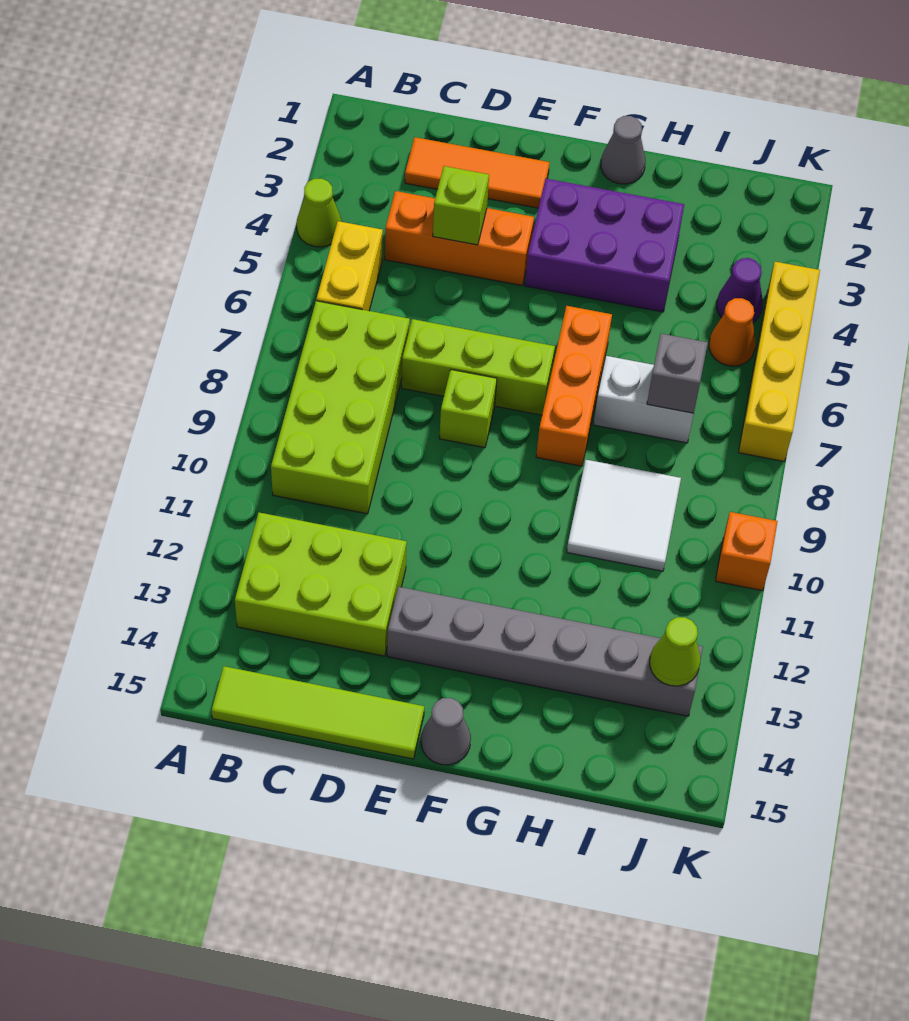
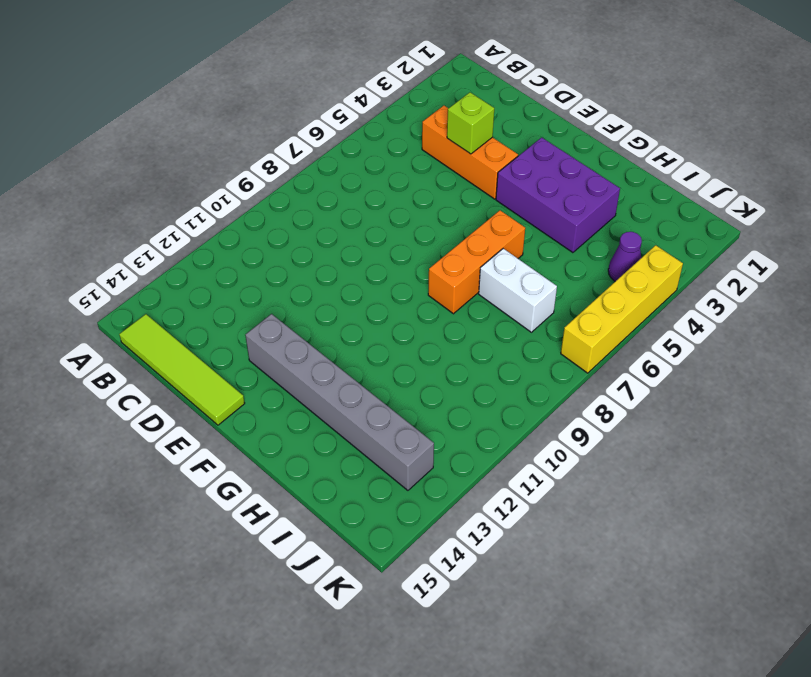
none -> lime cone A4 level 1
none -> yellow brick B5:B6 level 1
none -> lime brick B7:C10 level 1

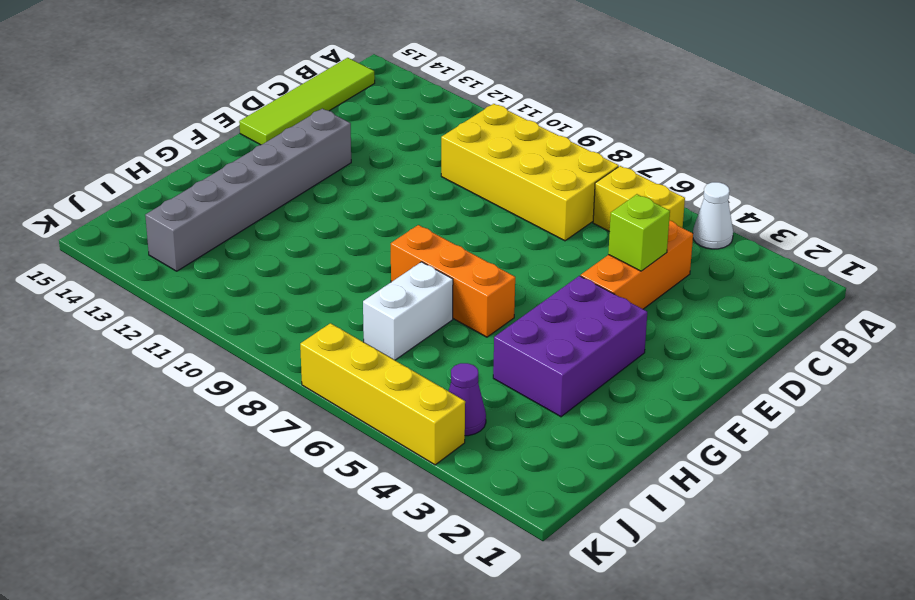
white cone A4 level 1 -> lime cone A4 level 1
yellow brick B7:C10 level 1 -> lime brick B7:C10 level 1
none -> lime brick B12:D13 level 1
none -> orange tile C2:E2 level 1
none -> lime brick D7:F7 level 1

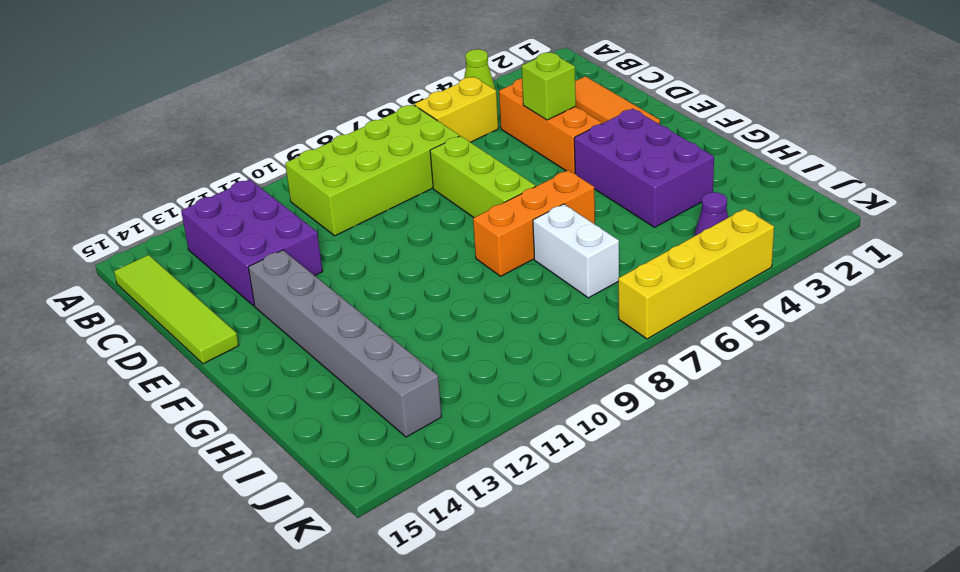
purple brick B12:D13 level 1 -> lime brick B12:D13 level 1
none -> lime brick E8 level 1
none -> grey cone F15 level 1
none -> grey cone G1 level 1

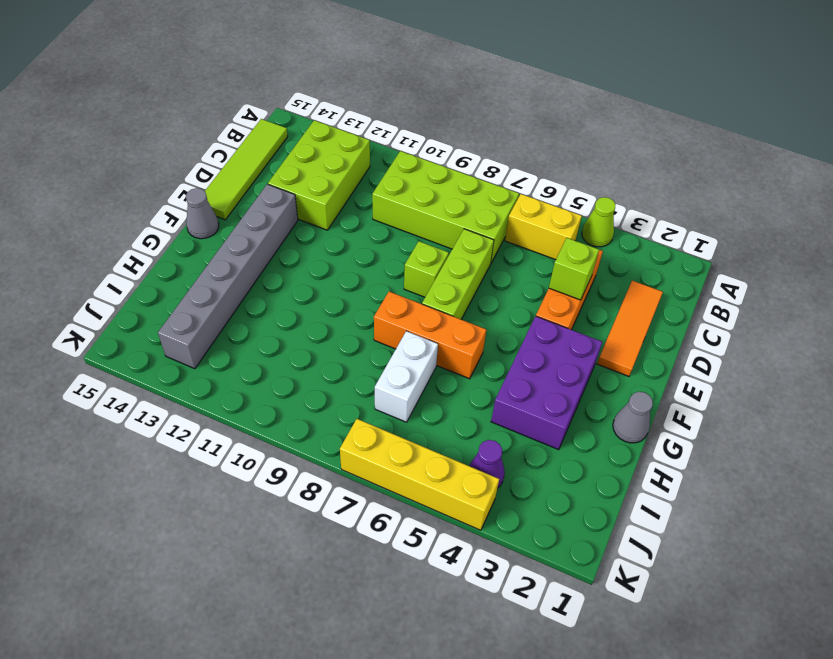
none -> white tile H9:I10 level 1
none -> orange cone J5 level 1
none -> orange brick K10 level 1

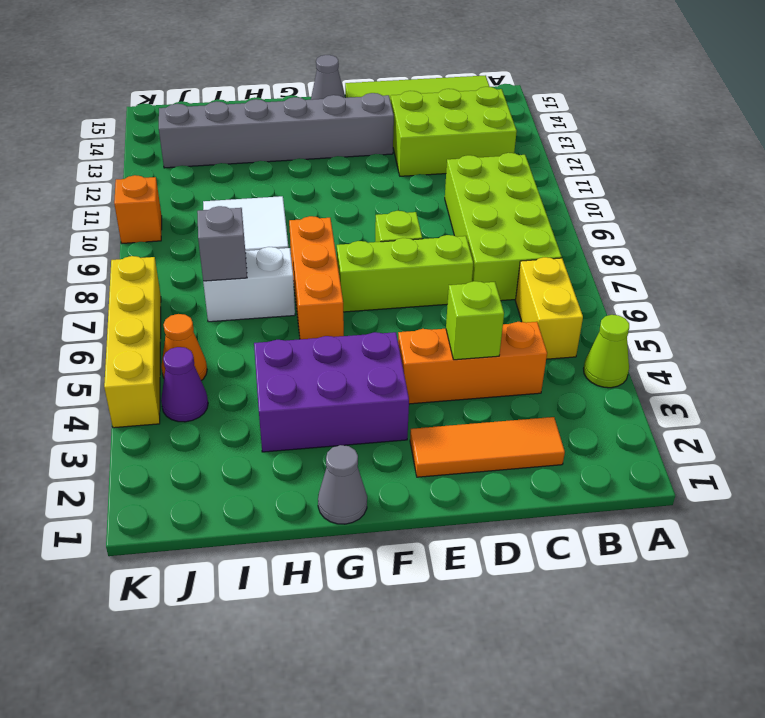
none -> lime cone J13 level 2

